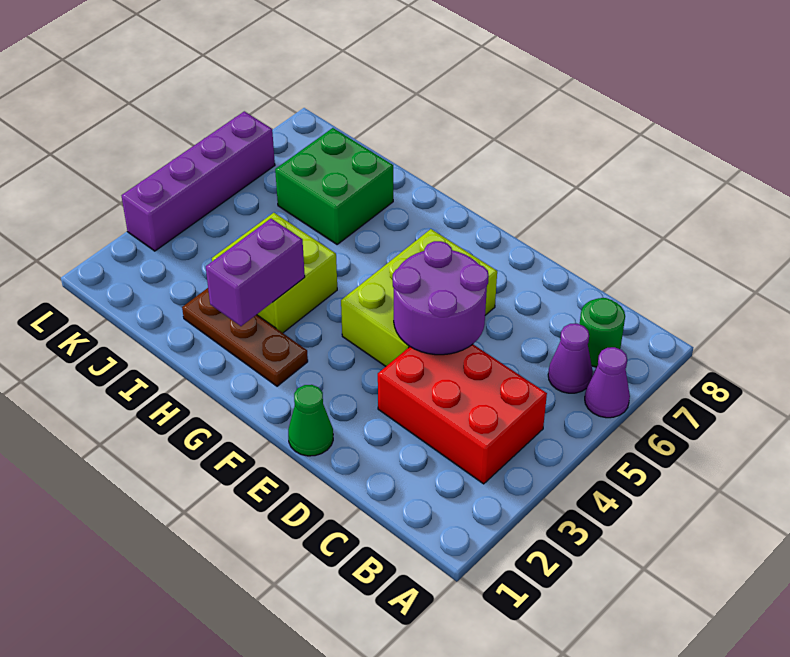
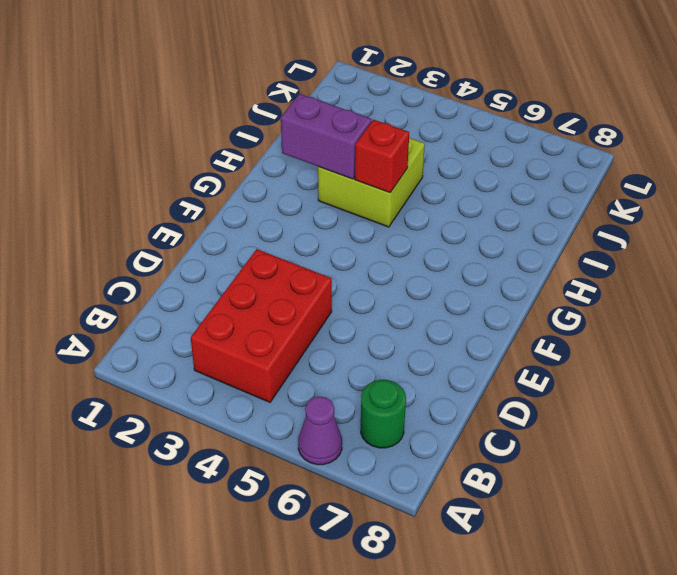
red brick H4 level 2 -> none
none -> purple cone B6 level 1
none -> green cone E1 level 1
none -> lime brick E4:F6 level 1

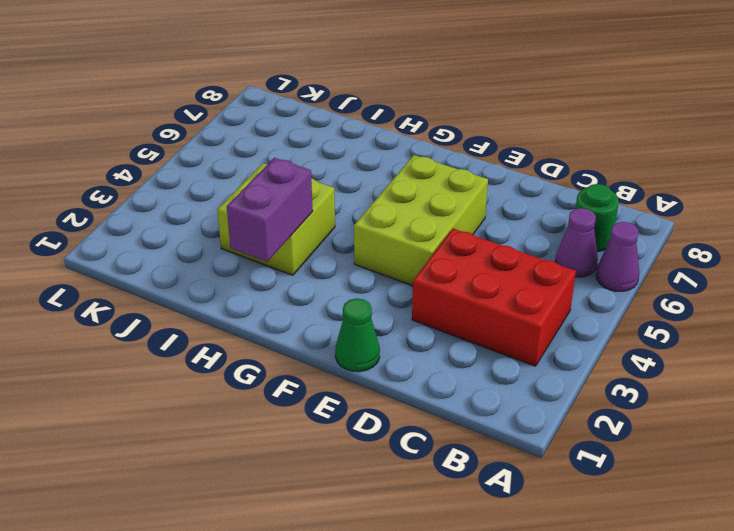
none -> brown plate G2:I2 level 1
none -> green brick I6:J7 level 1
none -> purple brick L3:L6 level 1

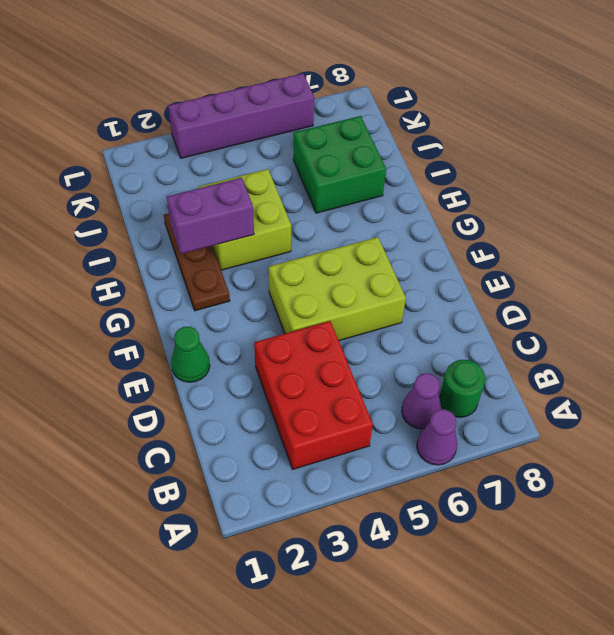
none -> purple round brick D4:E5 level 2

